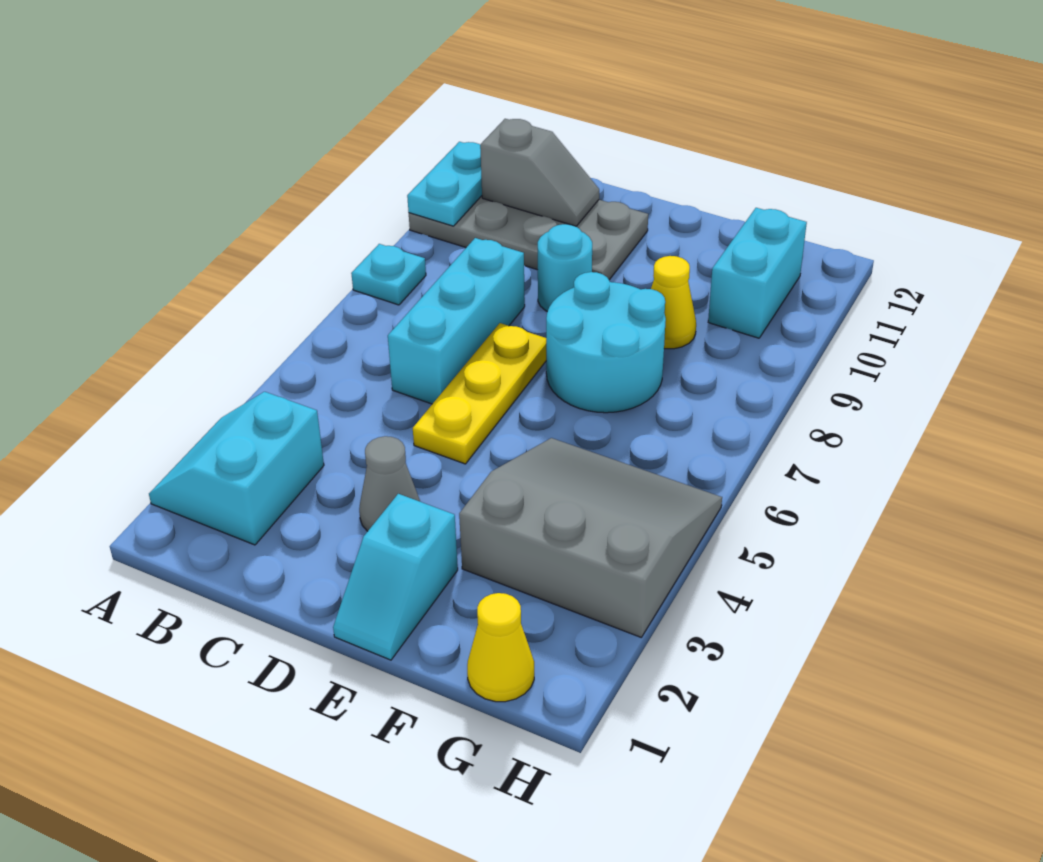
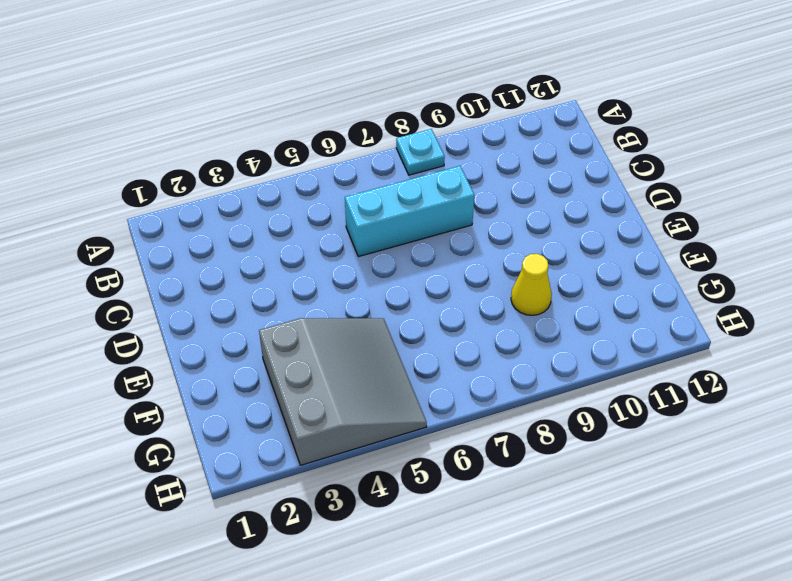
none -> cyan slope A2:B3 level 1 top B
none -> grey plate A10:D11 level 1
none -> grey cone D3 level 1

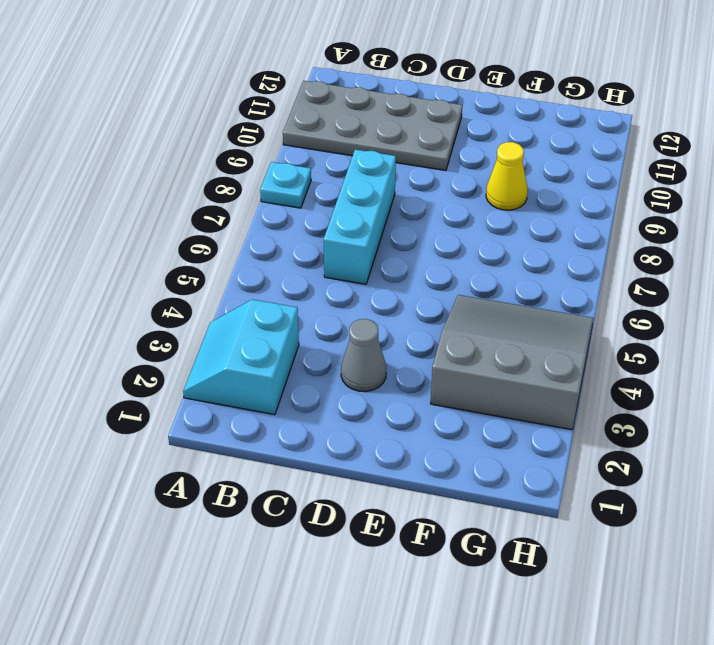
none -> yellow plate D5:D7 level 1
none -> cyan round brick D9 level 1
none -> cyan slope E1:E2 level 1 top 2

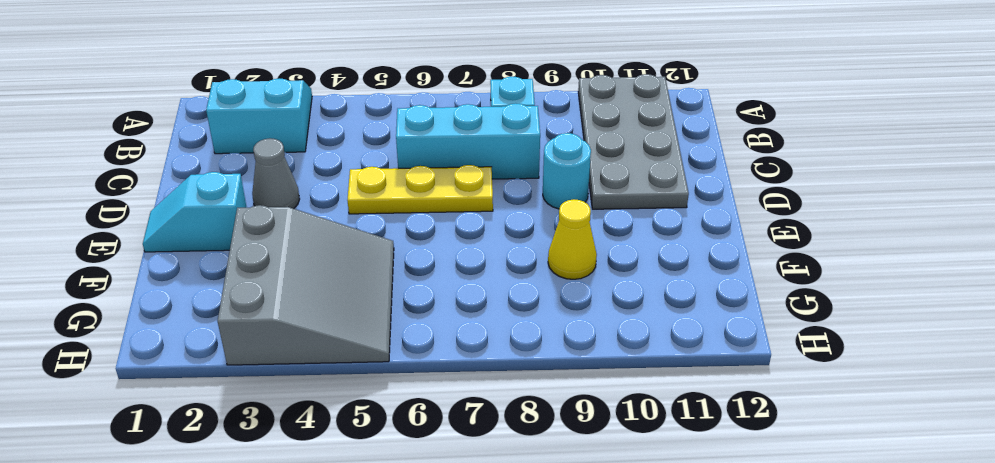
none -> cyan round brick E7:F8 level 1
none -> yellow cone G1 level 1
none -> cyan brick G10:G11 level 1

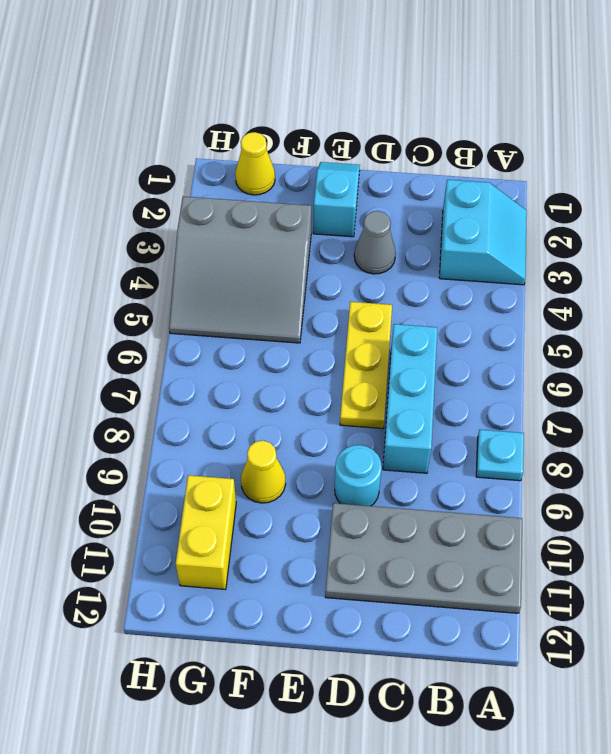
yellow brick G10:G11 level 1 -> cyan brick G10:G11 level 1
none -> cyan round brick E7:F8 level 1
none -> cyan plate A10:A11 level 2
none -> grey slope B11:C11 level 2 top B

